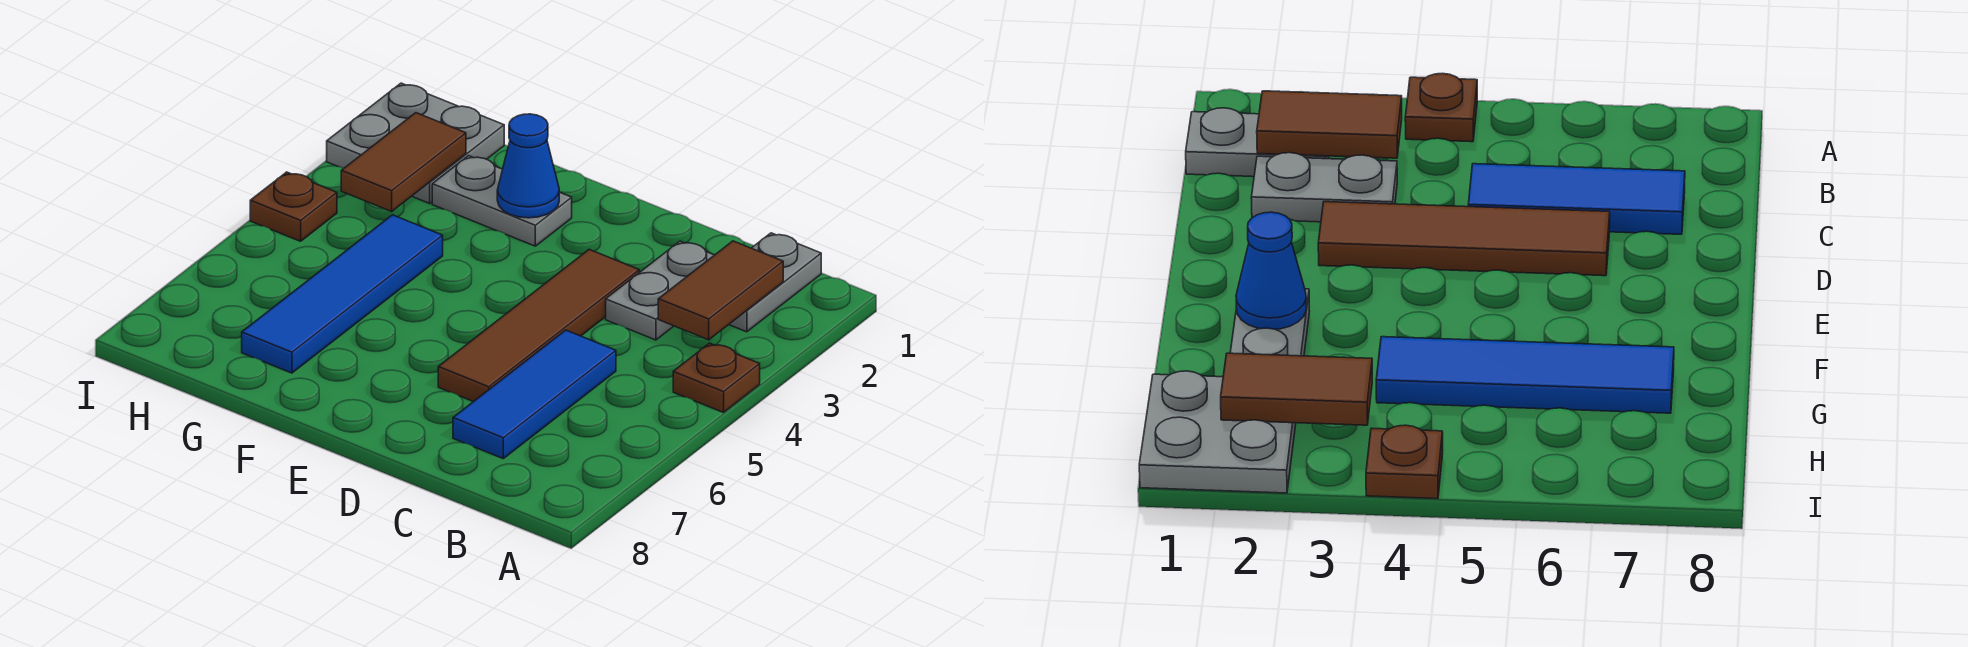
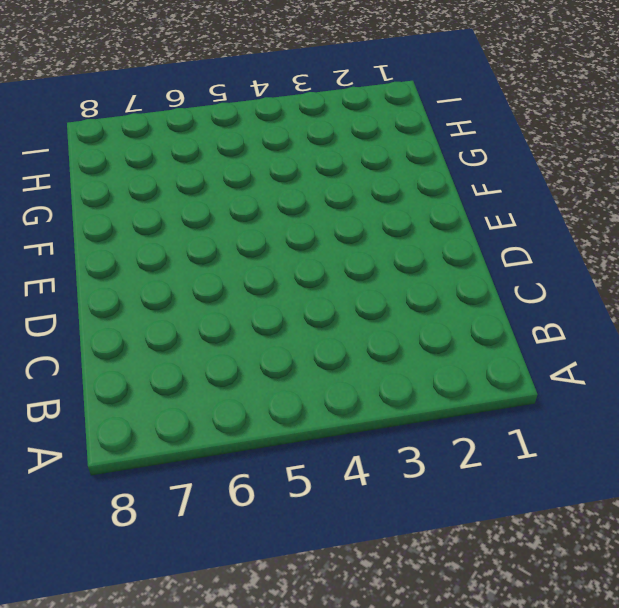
none -> brown plate A4 level 1
none -> grey plate B1:B2 level 1
none -> grey plate C2:C3 level 1

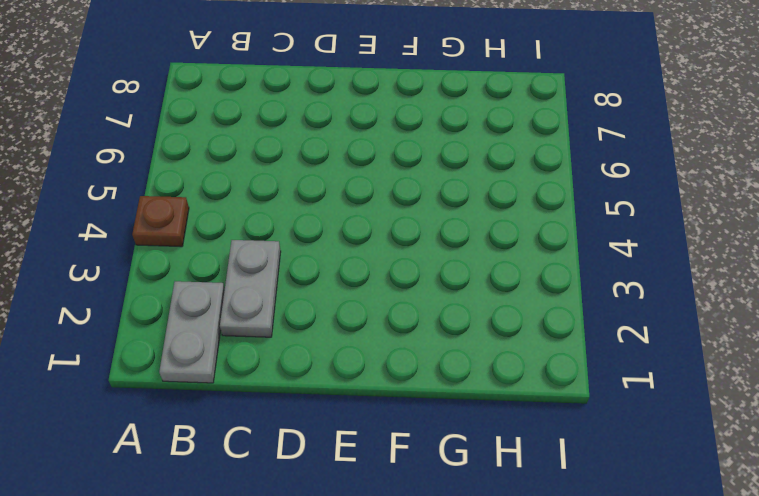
none -> blue tile C5:C7 level 1
none -> brown tile D3:D6 level 1
none -> grey plate F2:G2 level 1

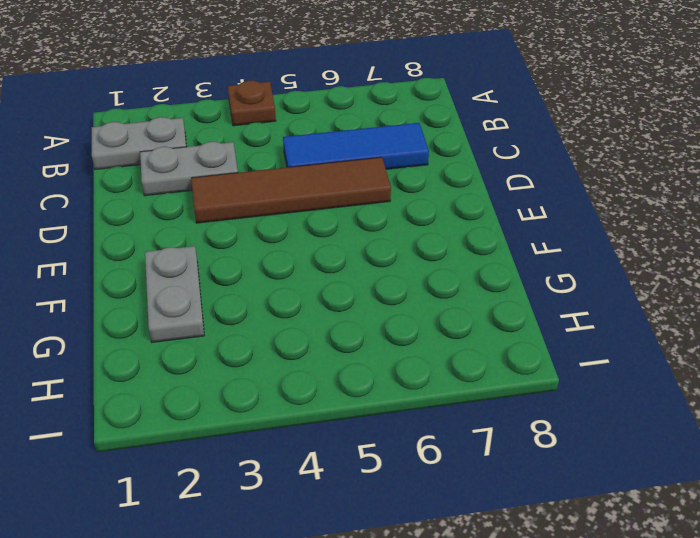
none -> blue tile G4:G7 level 1
none -> grey plate H1:I2 level 1
none -> brown plate I4 level 1

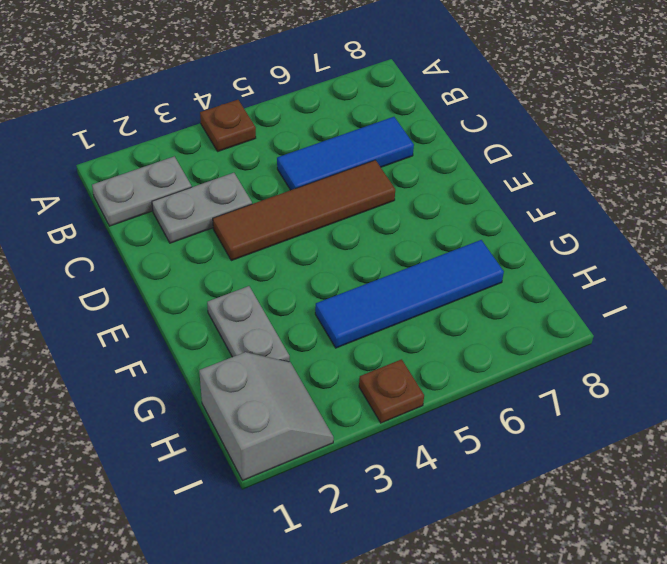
grey slope H1:I2 level 1 top 1 -> grey plate H1:I2 level 1
none -> brown tile B2:B3 level 2
none -> blue cone F2 level 2
none -> brown tile H2:H3 level 2

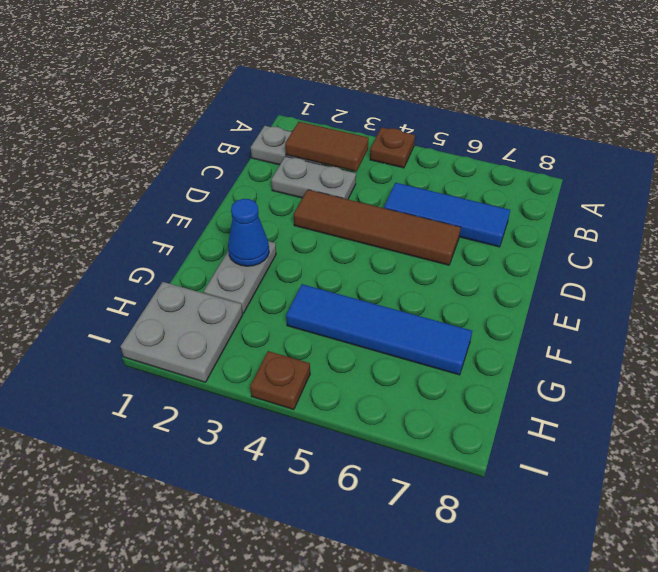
none -> brown tile H2:H3 level 2

